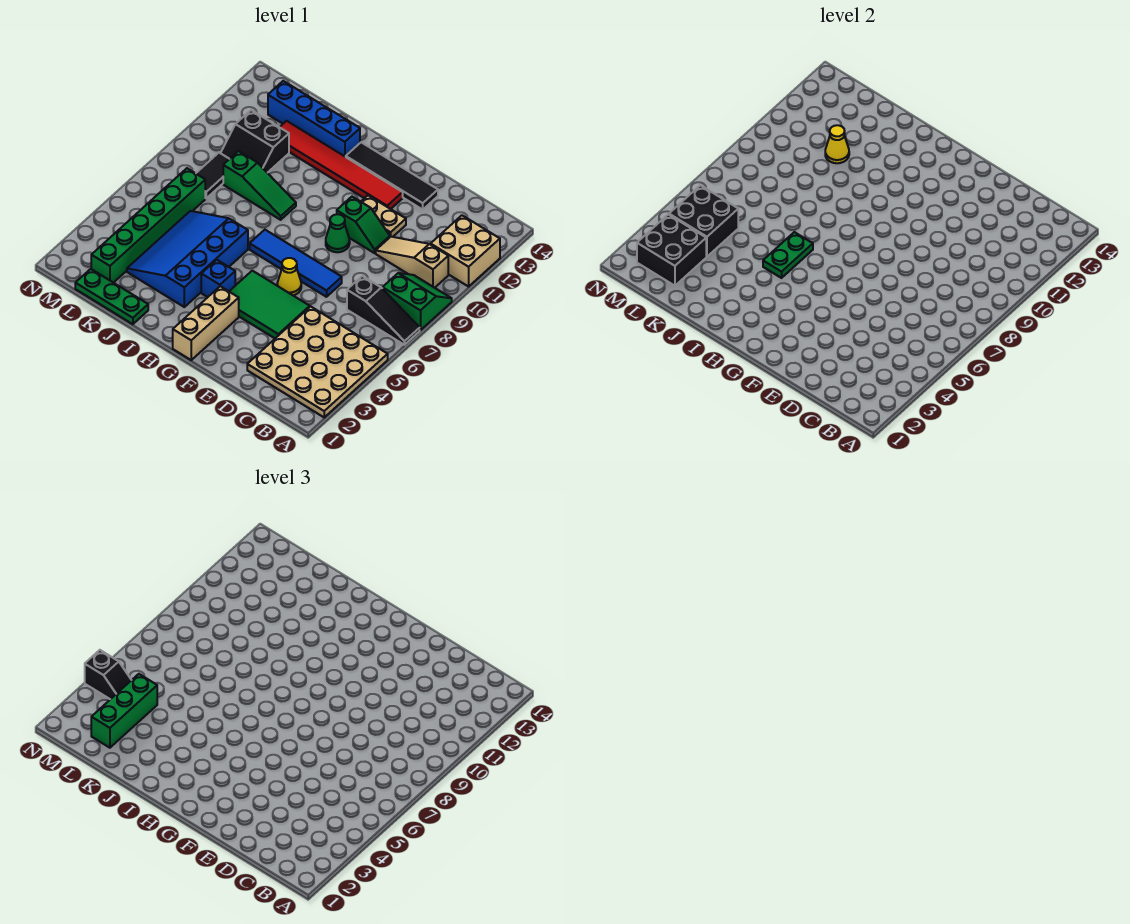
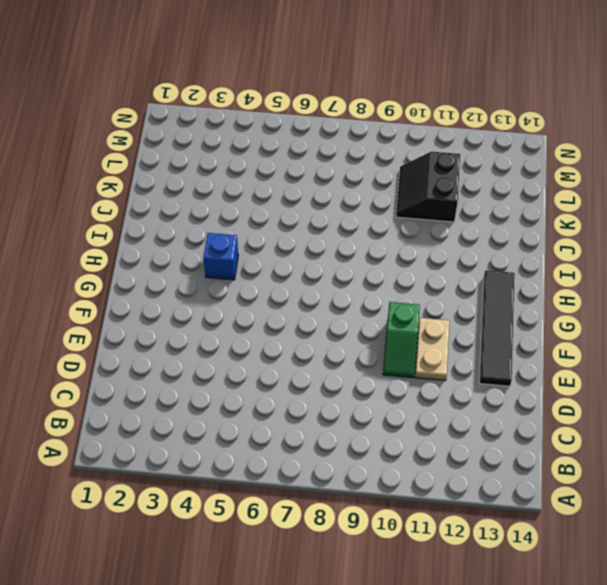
none -> tan plate A2:D5 level 1
none -> black slope A7:C7 level 1 top C
none -> green slope A8:B9 level 1 top 8

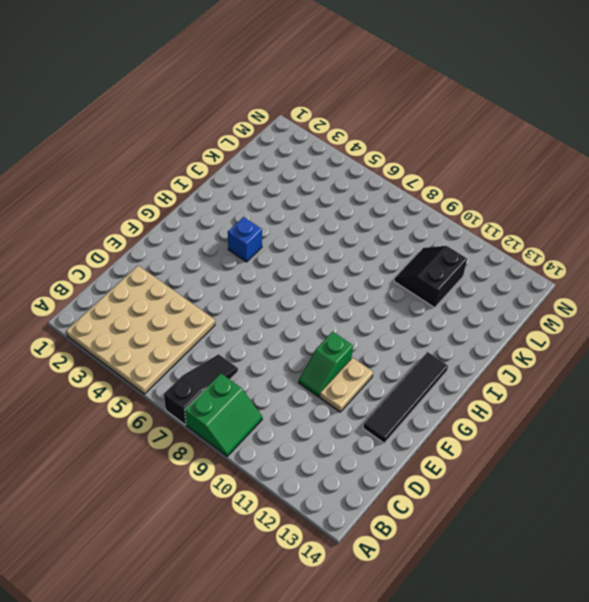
black slope A7:C7 level 1 top A -> black slope A7:C7 level 1 top C
none -> tan brick A11:B12 level 1
none -> tan slope B10:D10 level 1 top B
none -> green tile E4:G5 level 1

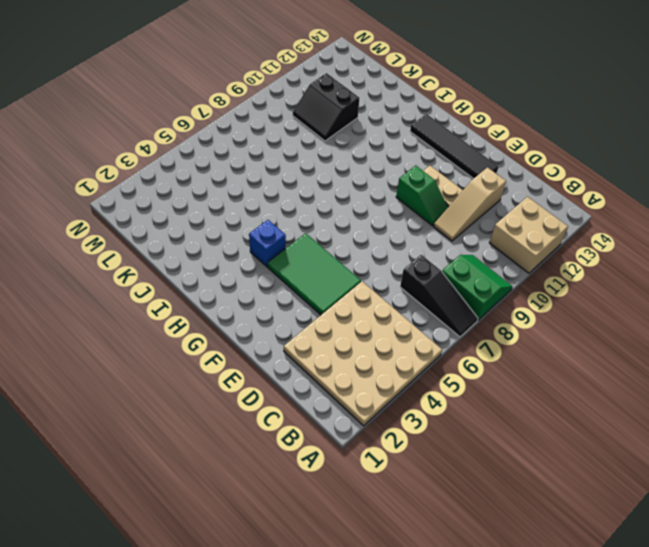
tan slope D10:D12 level 1 top 12 -> tan slope B10:D10 level 1 top B
none -> blue tile E7:H7 level 1
none -> yellow cone F6 level 1
none -> green cone F9 level 1

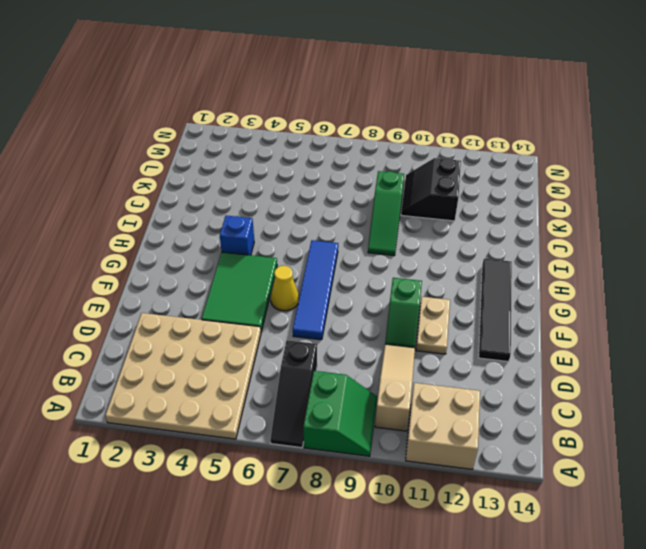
none -> green cone F9 level 1
none -> red tile F12:K12 level 1
none -> tan brick G1:G3 level 1

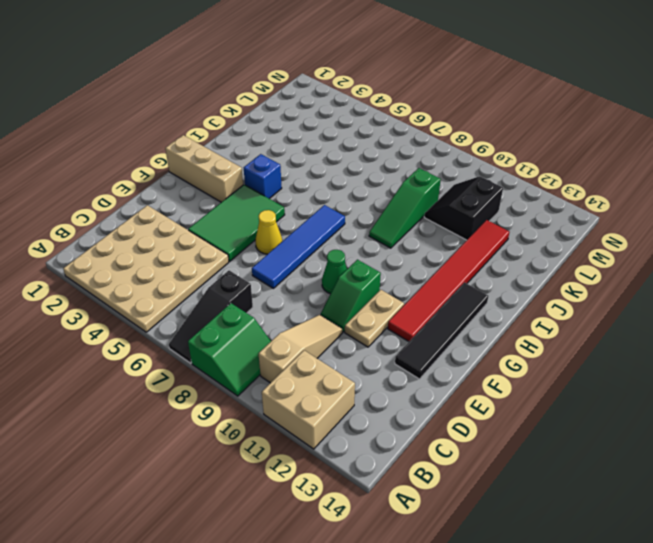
none -> blue slope I3:K6 level 1 top I
none -> blue brick I13:L13 level 1
none -> green plate J1:L1 level 1

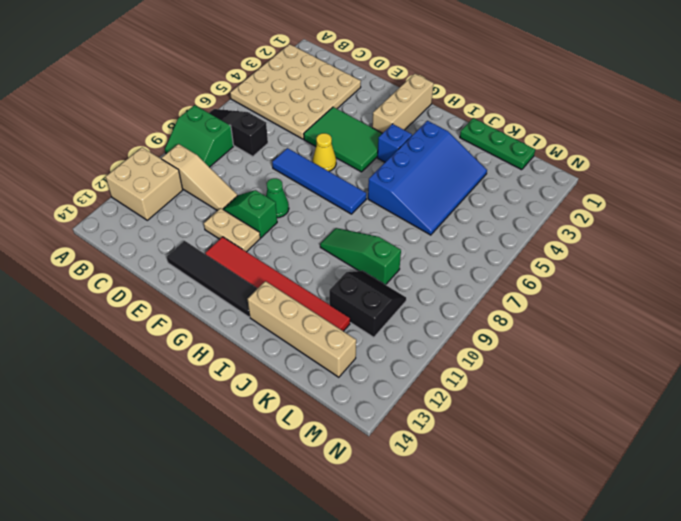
tan brick I13:L13 level 1 -> blue brick I13:L13 level 1
none -> green brick L2:L7 level 1
none -> black tile L8:L9 level 1
none -> green plate I5:I6 level 2

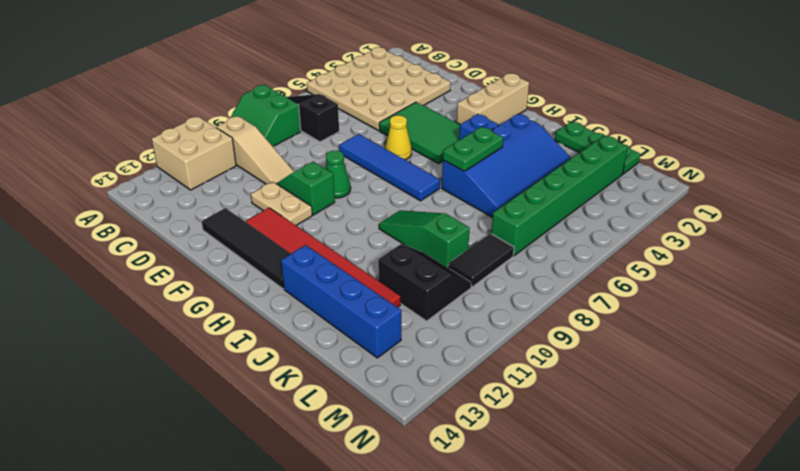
none -> yellow cone K11 level 2
none -> black brick L2:M3 level 2
none -> black brick L4:M5 level 2

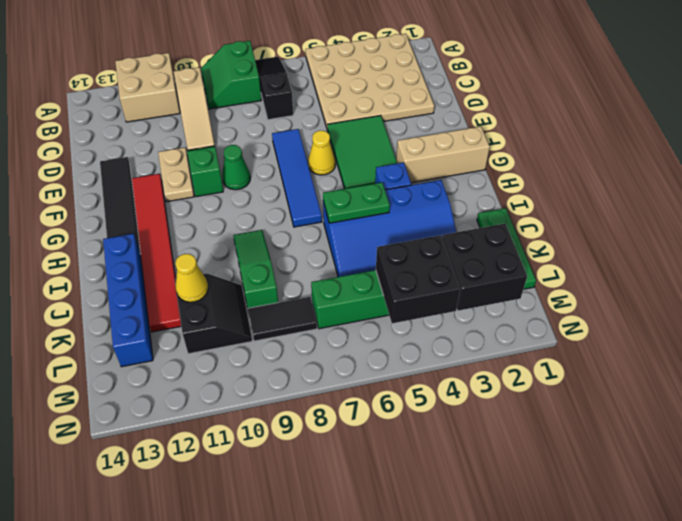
none -> green brick L2:L4 level 3
none -> black slope M4:N4 level 3 top N

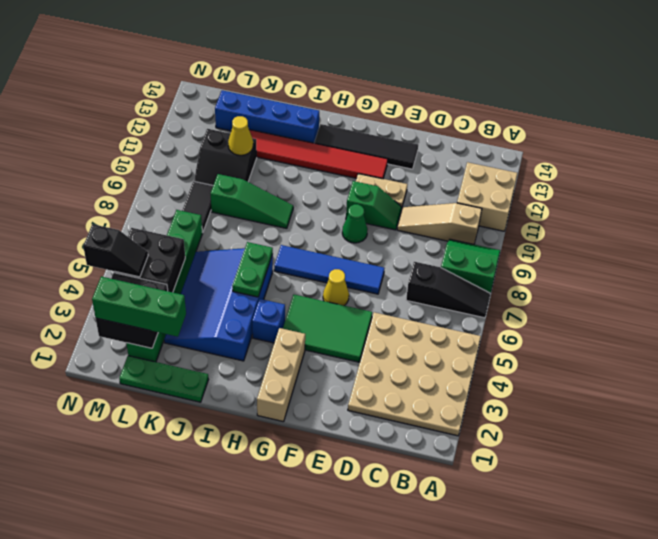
green brick K2:M2 level 3 -> green brick L2:L4 level 3

